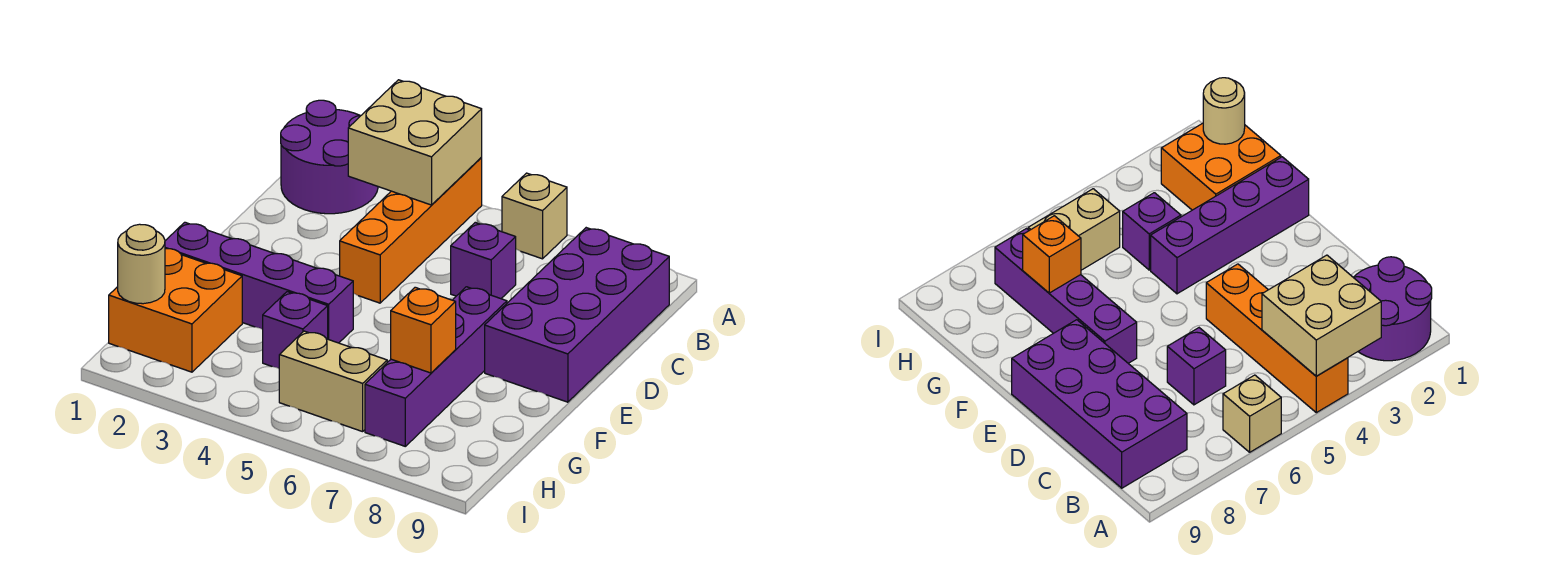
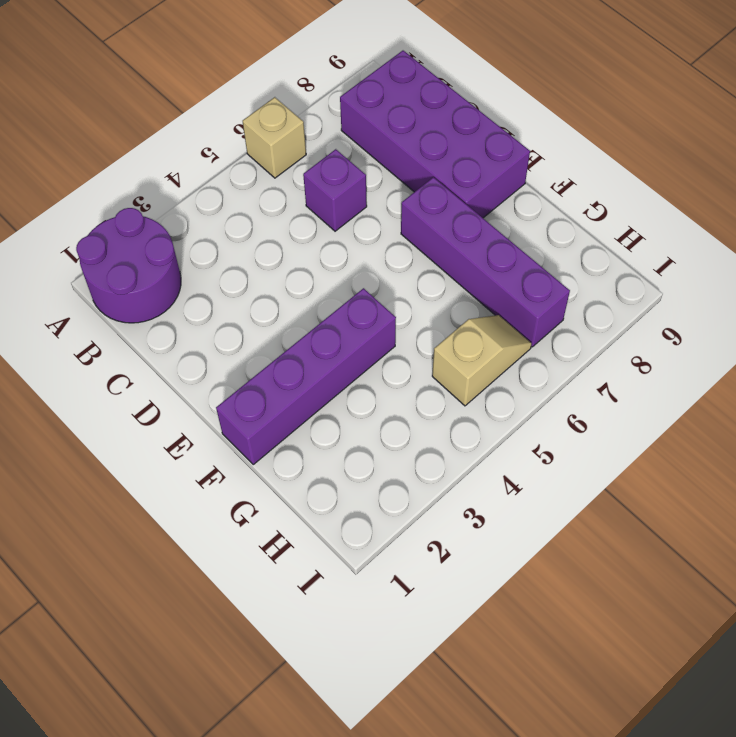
tan slope H5:H6 level 1 top 5 -> tan brick H5:H6 level 1
none -> orange brick A4:D4 level 1
none -> orange brick G1:H2 level 1
none -> purple brick G4 level 1

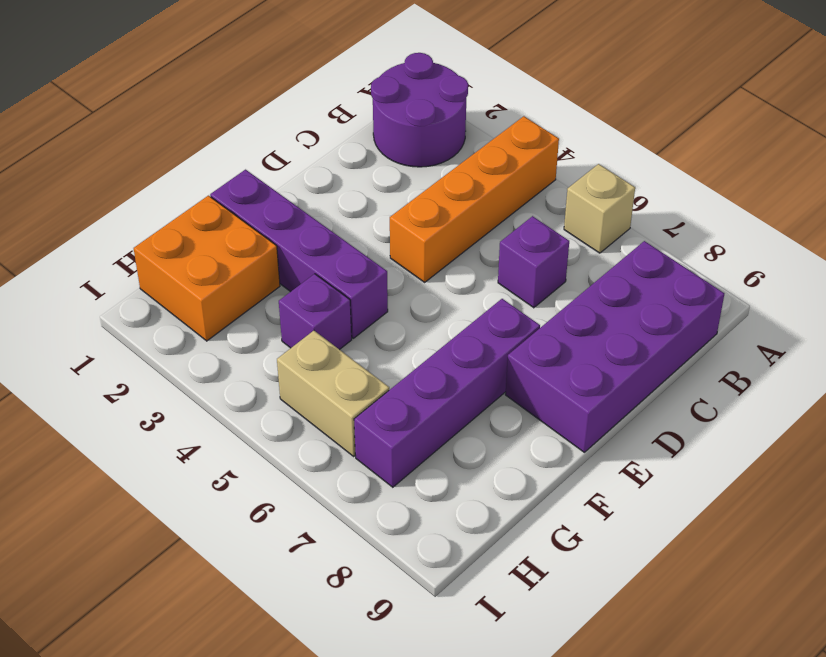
none -> tan brick A3:B4 level 2
none -> orange brick G7 level 2
none -> tan round brick H1 level 2

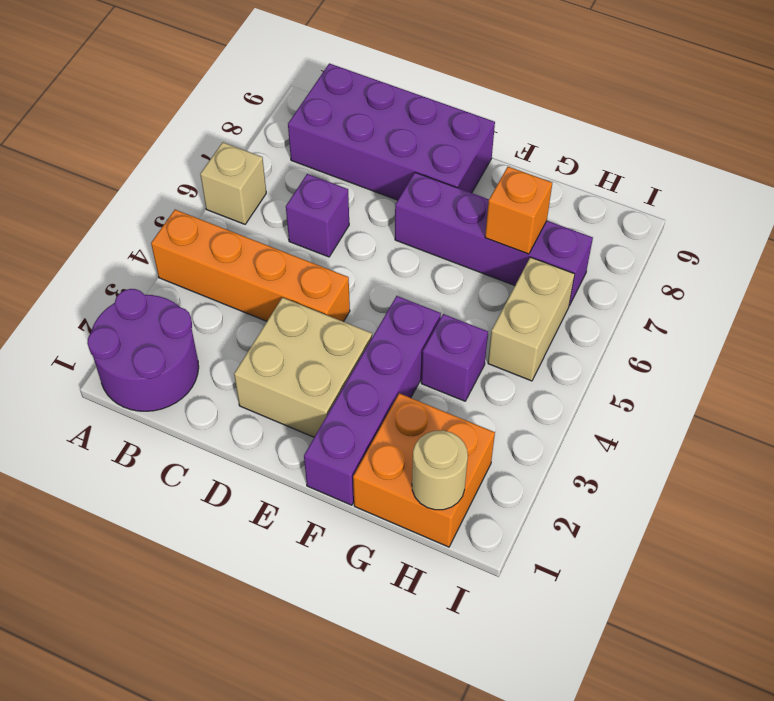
tan brick D2:E3 level 1 -> tan brick A3:B4 level 2

